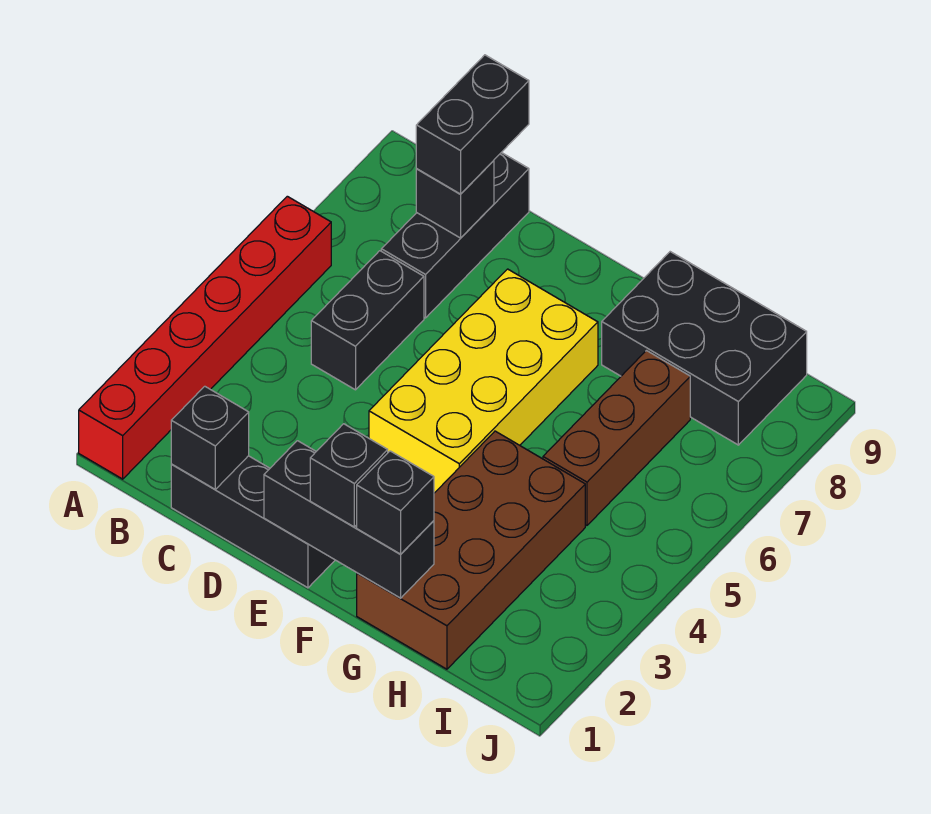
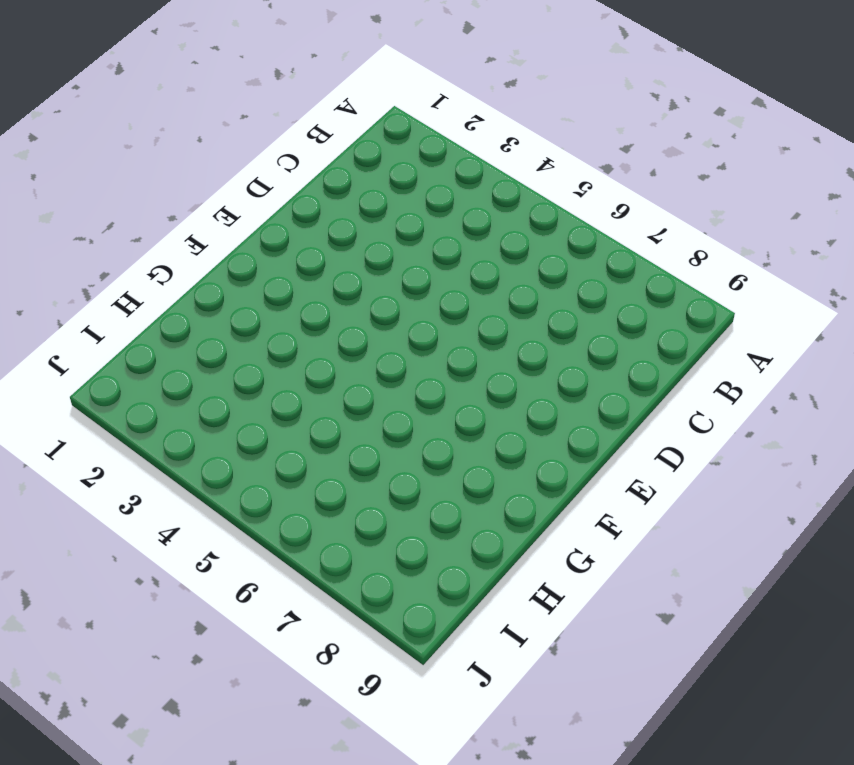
none -> red brick A1:A6 level 1
none -> black brick C1:E1 level 1
none -> black brick C5:C6 level 1

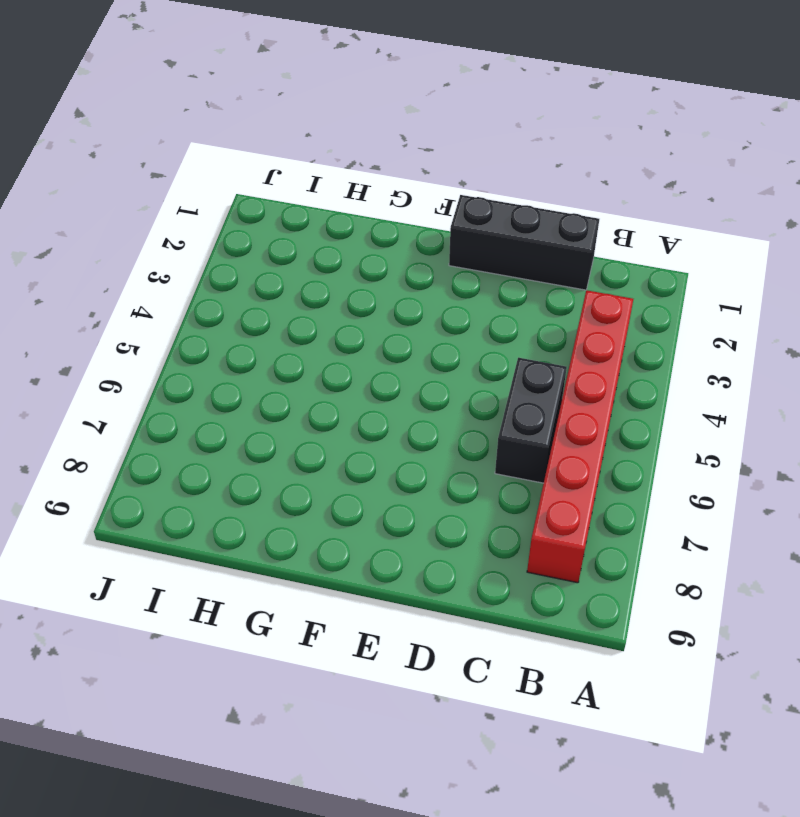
red brick B3:B8 level 1 -> red brick A1:A6 level 1
none -> black brick C7:C9 level 1
none -> yellow brick E4:F7 level 1
none -> brown brick G1:H4 level 1

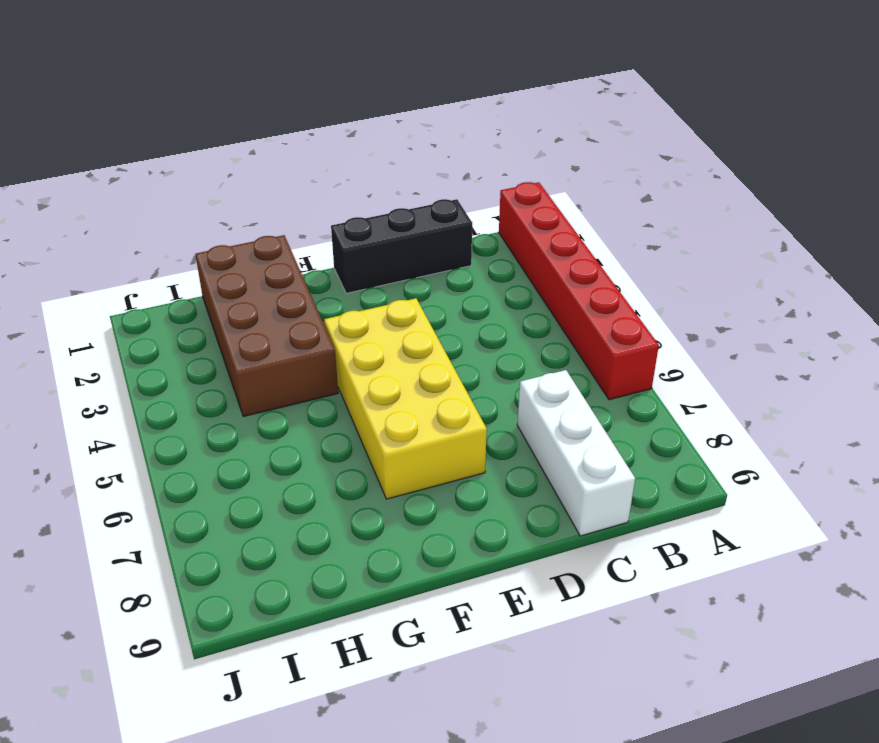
white brick C7:C9 level 1 -> black brick C7:C9 level 1
none -> black brick C5:C6 level 1
none -> black brick G8:I9 level 1
none -> brown brick H5:H7 level 1

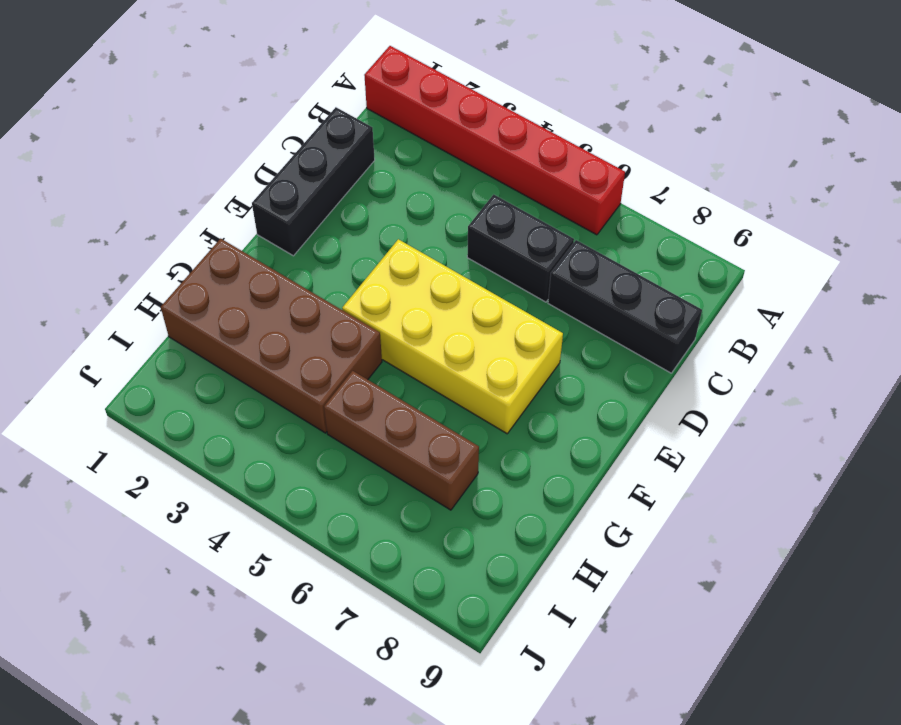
none -> black brick G8:I9 level 1
none -> black brick C1 level 2
none -> black brick C8 level 2

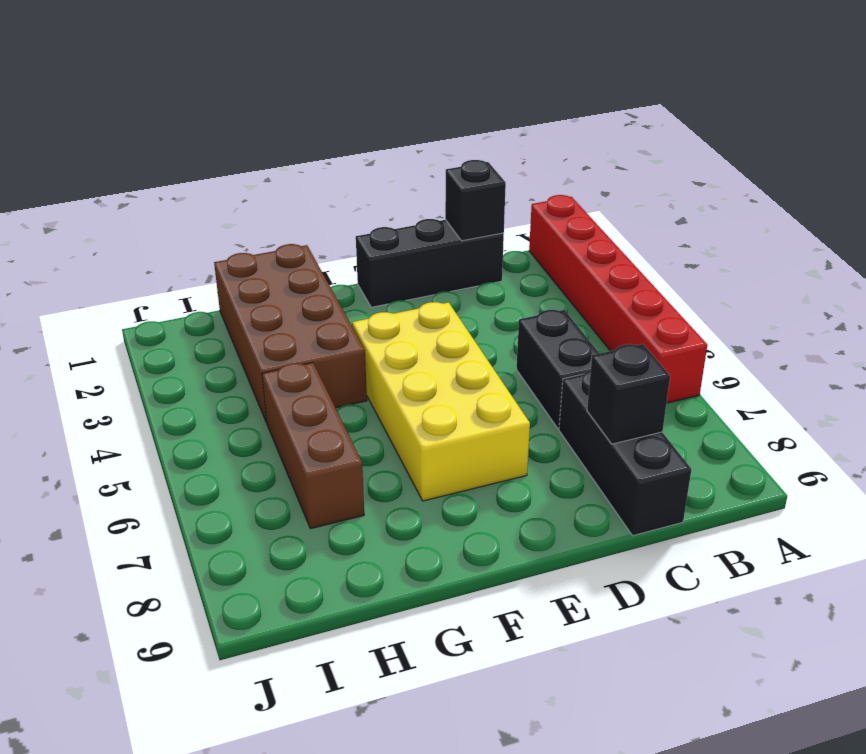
none -> black brick G8:I9 level 1
none -> black brick E1:G1 level 2
none -> black brick C8:C9 level 3

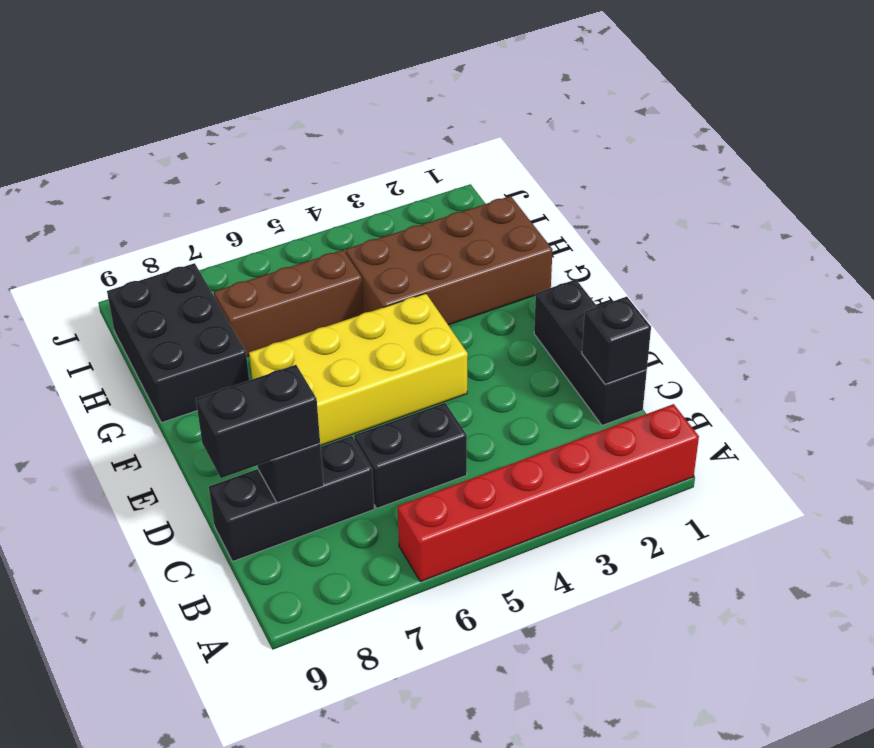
none -> black brick E1:G1 level 2
none -> black brick F1 level 3
none -> black brick G1 level 3

